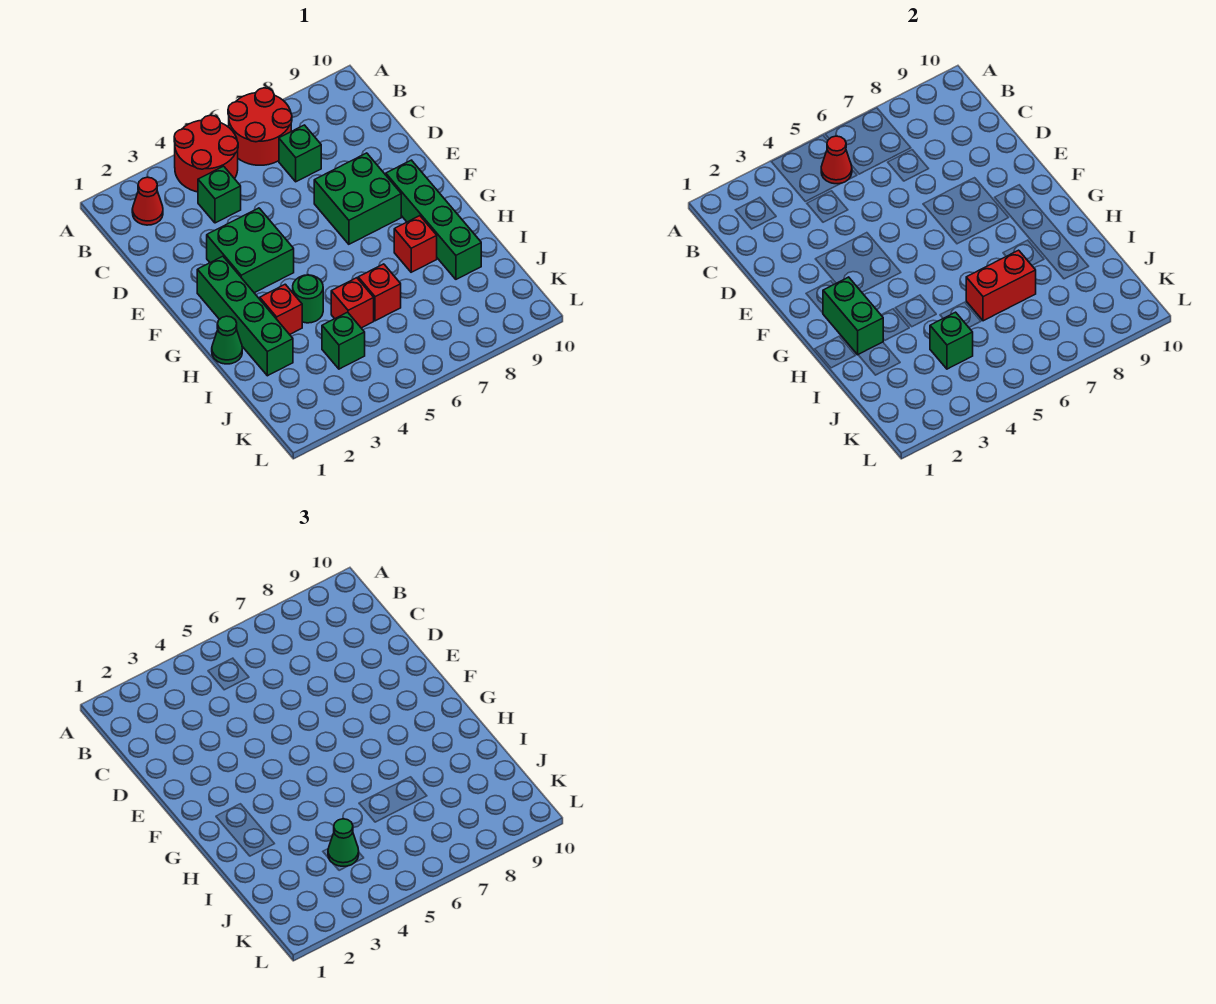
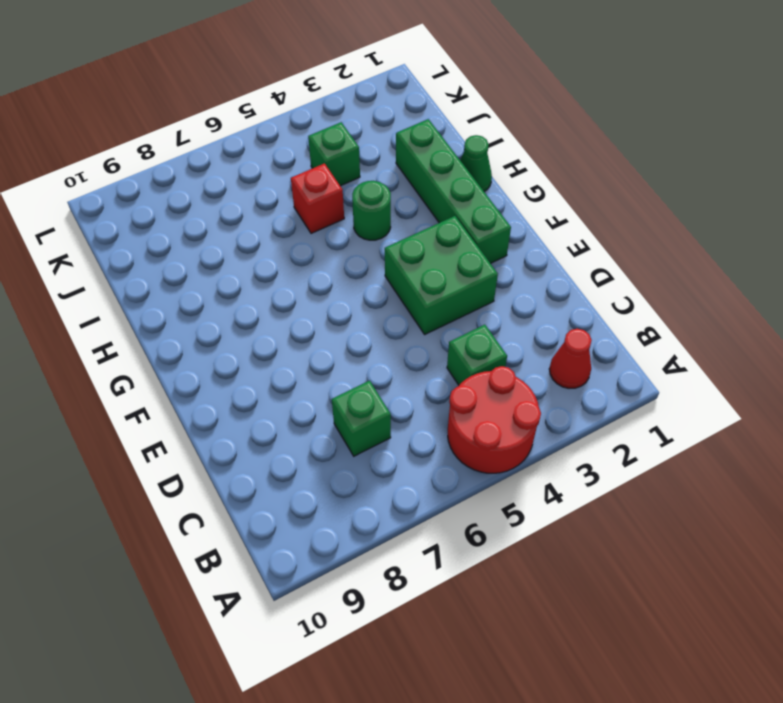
none -> red round brick A6:B7 level 1
none -> green brick E7:F8 level 1
none -> green brick F9:I9 level 1

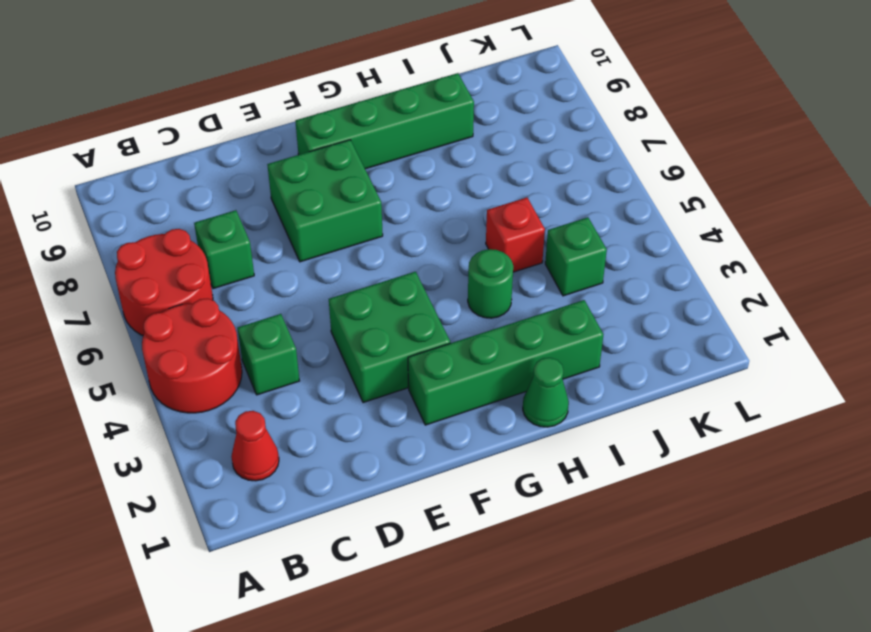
none -> red brick H3 level 1
none -> red brick H8 level 1
none -> red brick I6 level 1

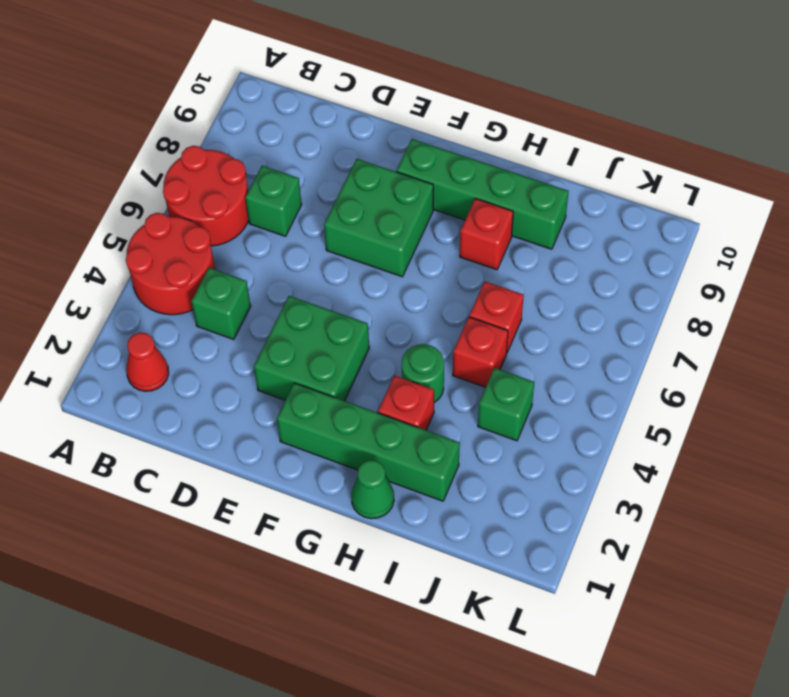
none -> red cone B5 level 2
none -> green brick G2:H2 level 2
none -> red brick I6:I7 level 2

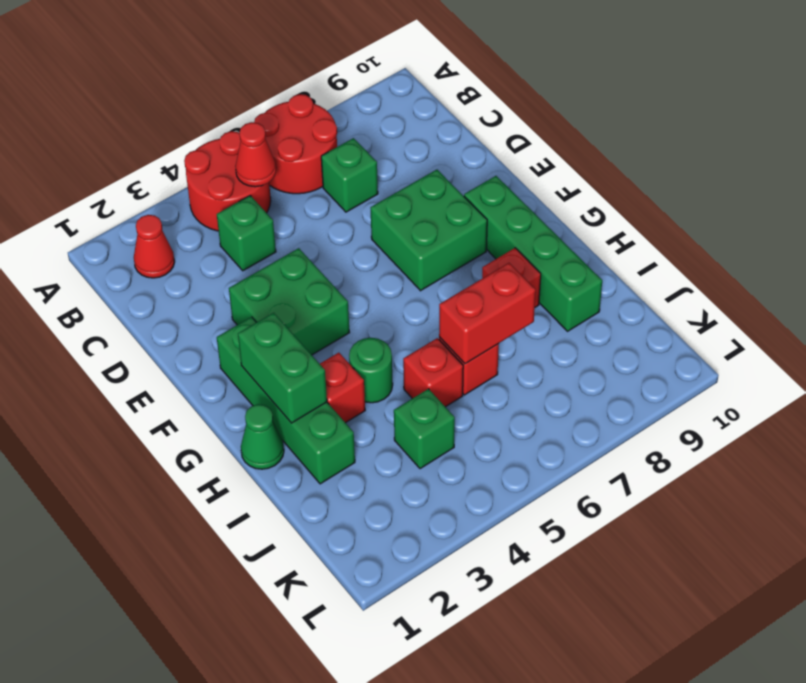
none -> green brick J4 level 2
none -> green cone J4 level 3

